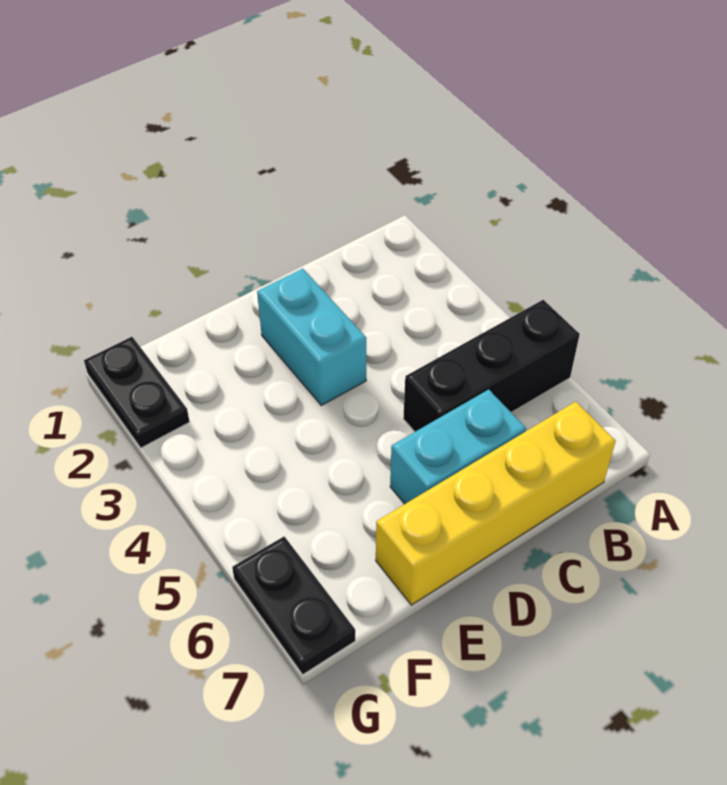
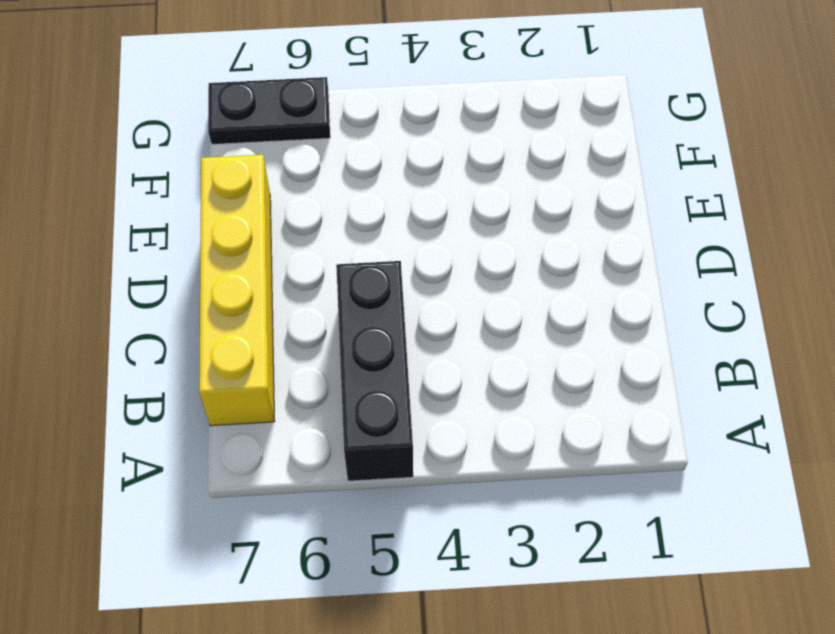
none -> cyan brick C6:D6 level 1
none -> cyan brick D2:D3 level 1

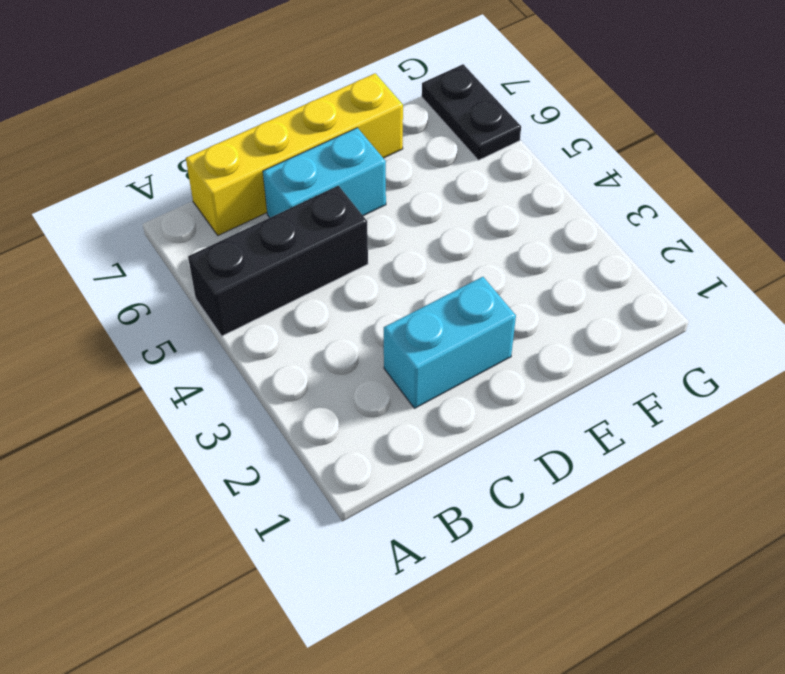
cyan brick C2:D2 level 1 -> cyan brick D2:D3 level 1
none -> black plate G1:G2 level 1

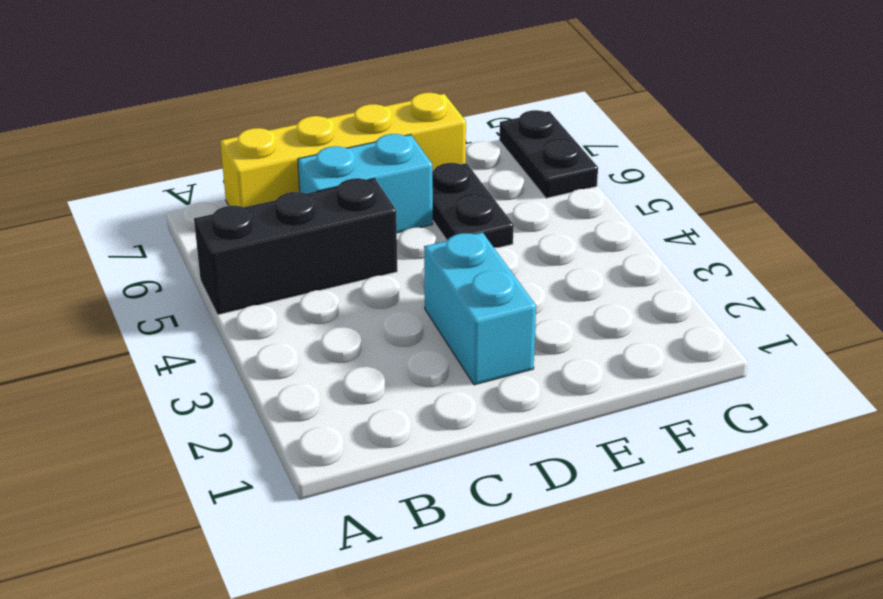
black plate E5:E6 level 1 -> black plate G1:G2 level 1

